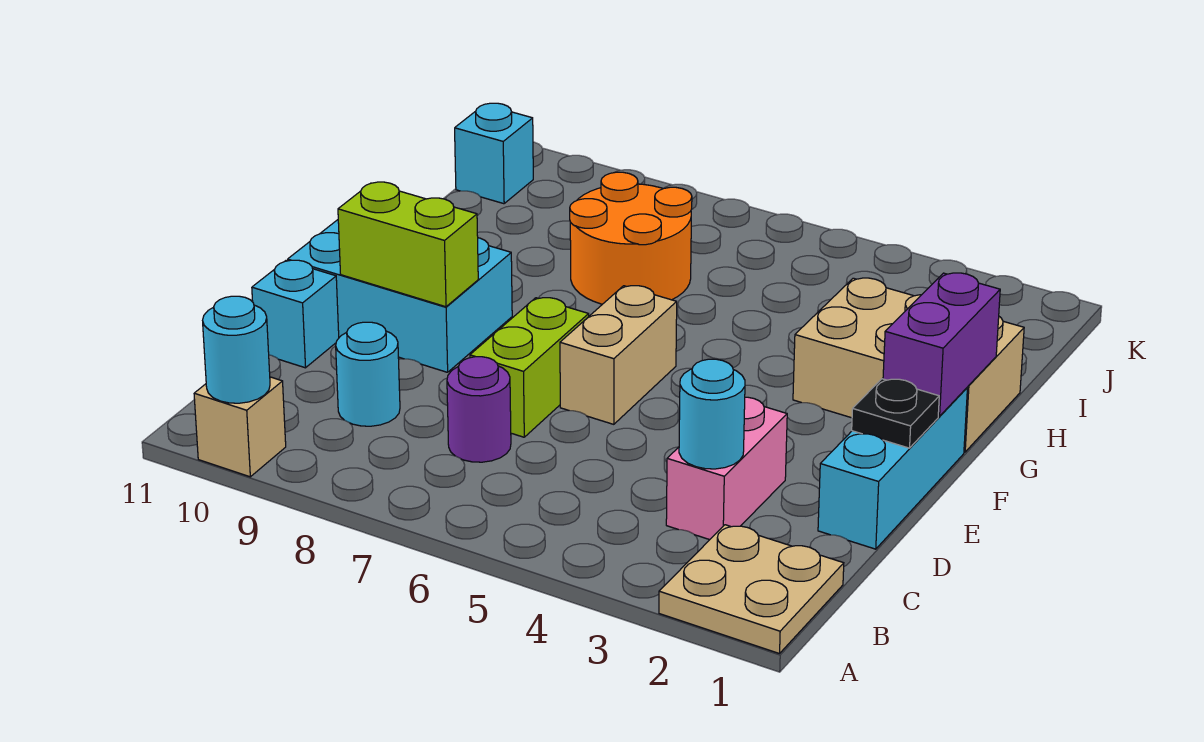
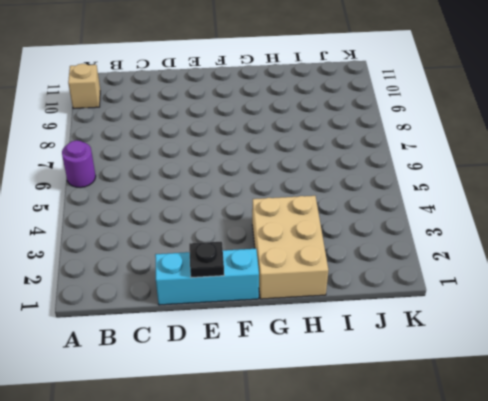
purple round brick A6 level 1 -> purple round brick C7 level 1
none -> tan plate A1:B2 level 1
none -> pink brick C3:D3 level 1
none -> cyan round brick C9 level 1

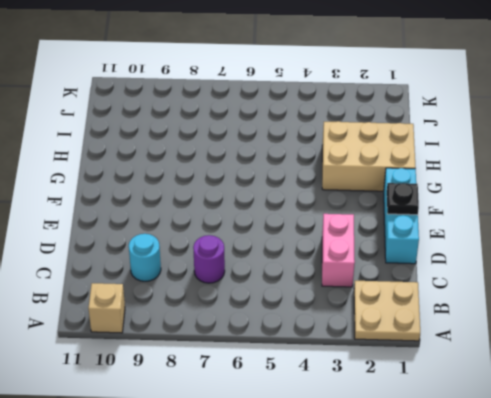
none -> lime brick D7:E7 level 1
none -> cyan brick D11 level 1
none -> tan brick E6:F6 level 1

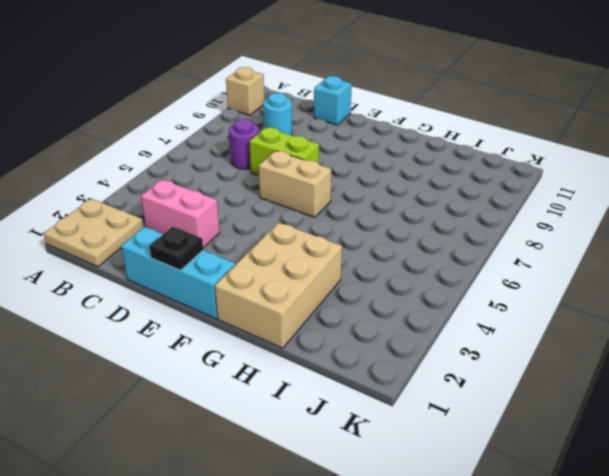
none -> cyan brick E9:F11 level 1
none -> orange round brick H7:I8 level 1
none -> cyan brick J11 level 1

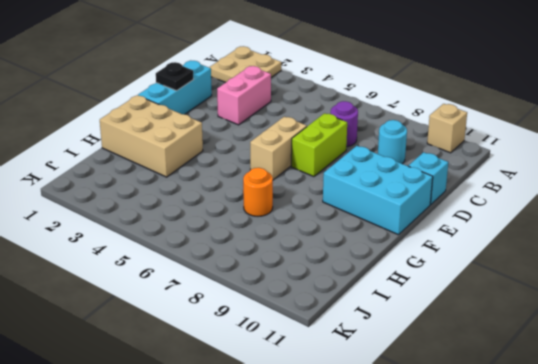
orange round brick H7 level 1 -> orange round brick H7:I8 level 1
none -> cyan brick J11 level 1
none -> cyan round brick A10 level 2
none -> cyan round brick C3 level 2

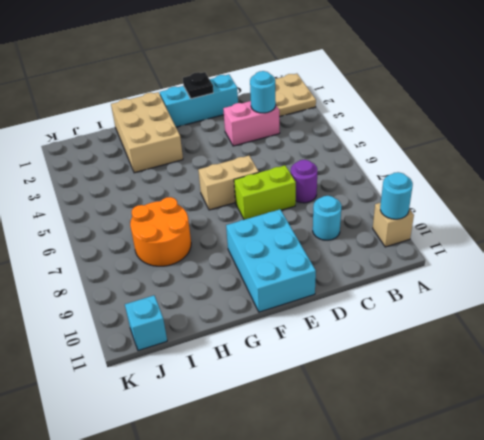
none -> cyan brick D11 level 1
none -> lime brick E9:E10 level 2
none -> purple brick F1:G1 level 2

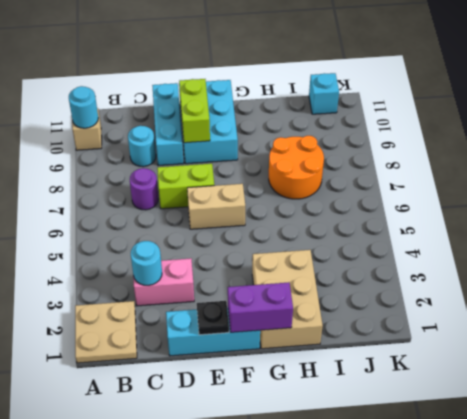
cyan brick D9:D11 level 1 -> cyan brick D11 level 1

